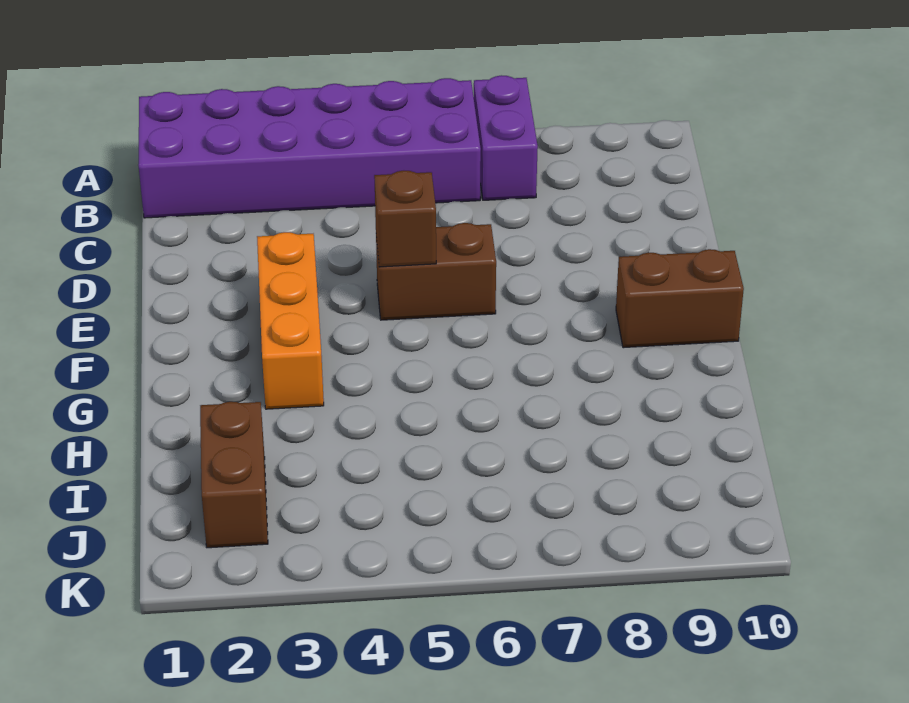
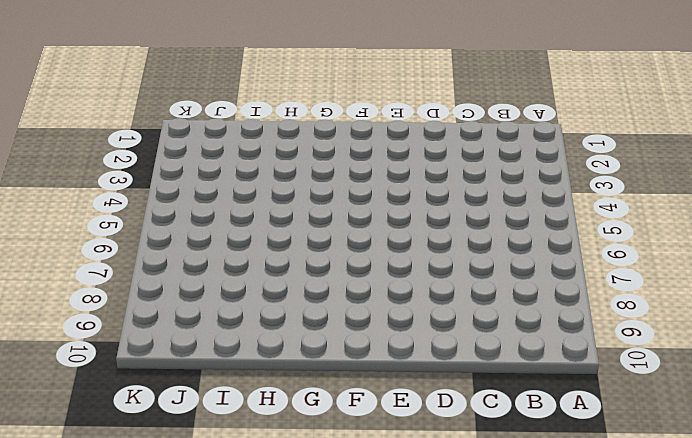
none -> purple brick A1:B6 level 1
none -> purple brick A7:B7 level 1

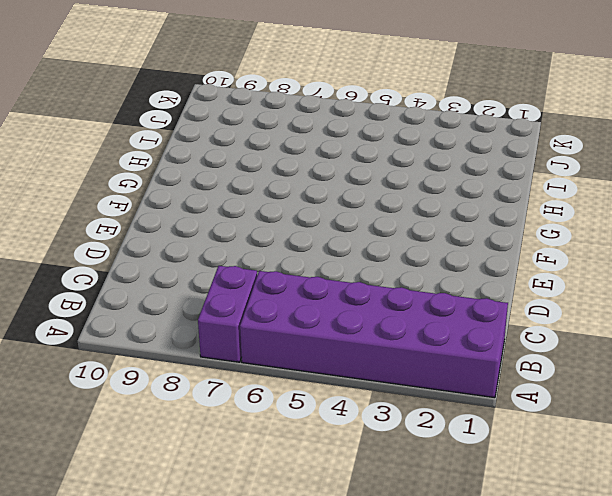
none -> orange brick E3:G3 level 1
none -> brown brick E5:E6 level 1

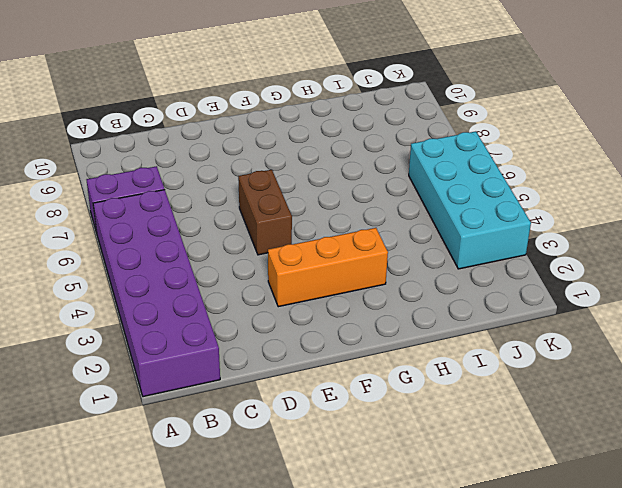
cyan brick J3:K6 level 1 -> none
none -> brown brick F9:F10 level 1
none -> brown brick I2:J2 level 1

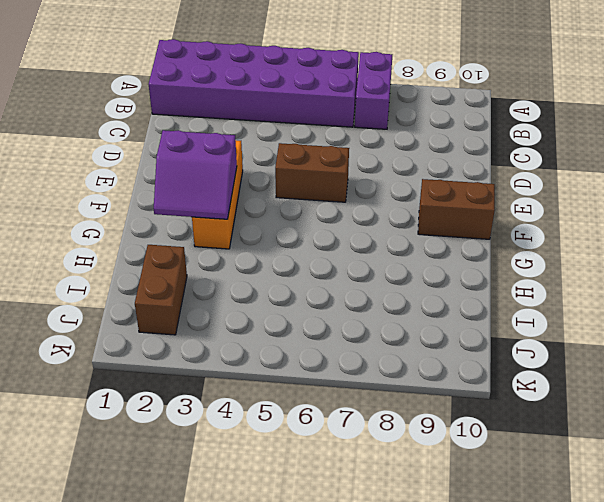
purple slope F2:G3 level 2 top F -> none
none -> brown brick E5 level 2

